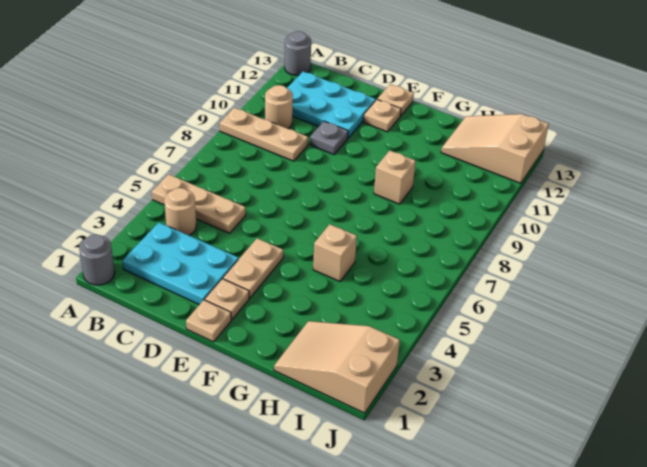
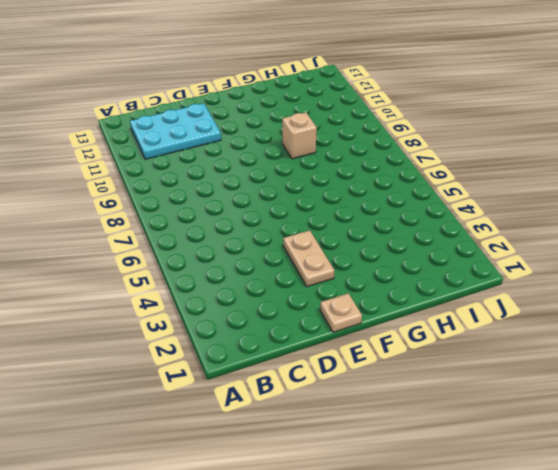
none -> grey round brick A1 level 1
none -> tan plate A5:C5 level 1
none -> tan plate A9:C9 level 1

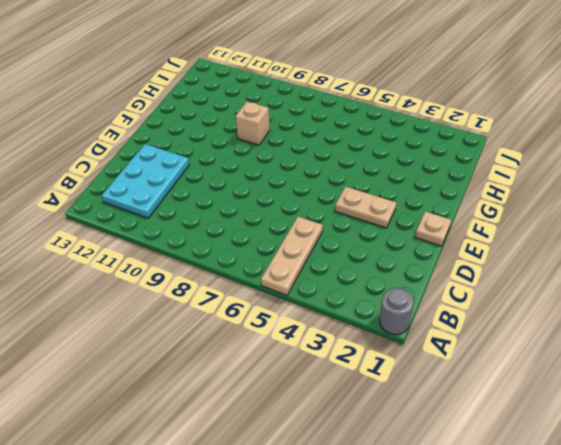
none -> tan plate A9:C9 level 1
none -> grey round brick A13 level 1
none -> cyan plate B2:D3 level 1

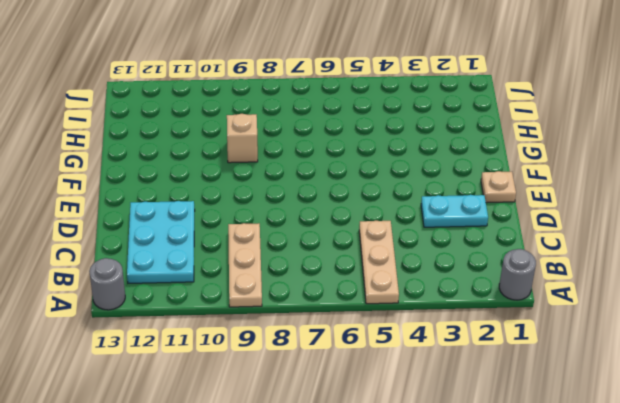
cyan plate D2:D3 level 1 -> cyan plate B2:D3 level 1
none -> tan round brick B4 level 1
none -> tan round brick B10 level 1
none -> grey plate D10 level 1

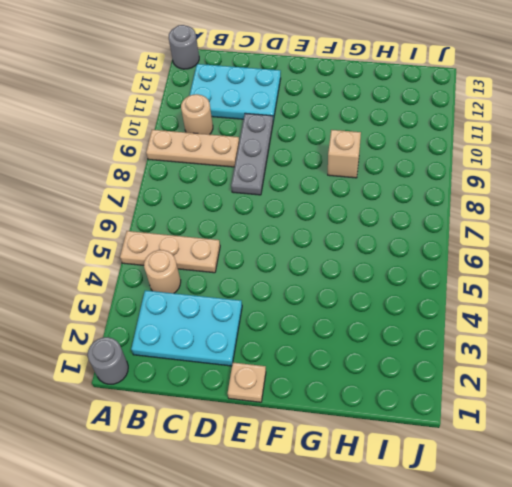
grey plate D8:D10 level 1 -> grey plate D10 level 1
none -> tan plate E2 level 1
none -> tan plate E3:E4 level 1
none -> tan plate E12 level 1

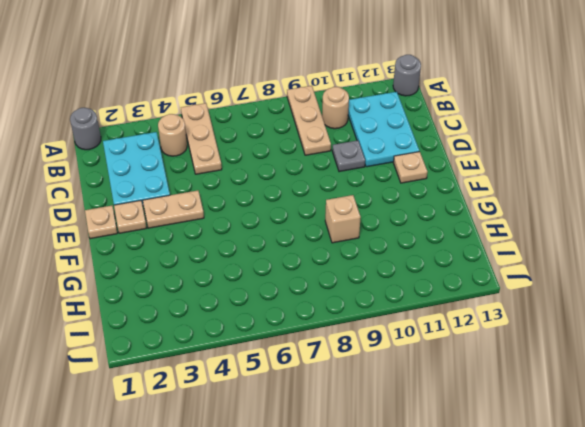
none -> tan plate E13 level 1
none -> tan brick G5 level 1
none -> tan slope H1:J2 level 1 top J

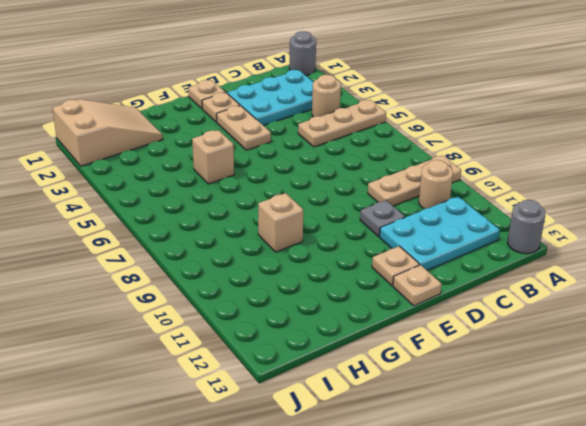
none -> tan slope H12:J13 level 1 top J

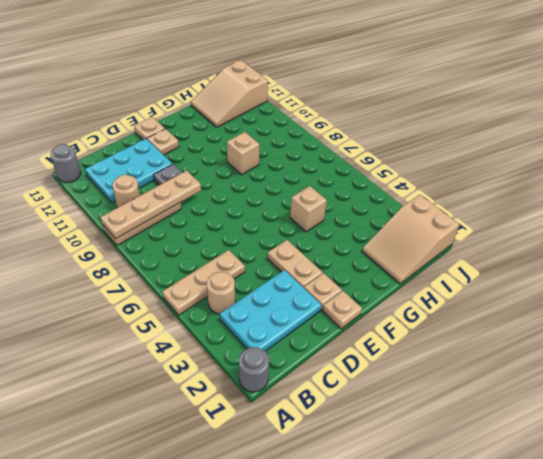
tan plate A9:D9 level 2 -> none

